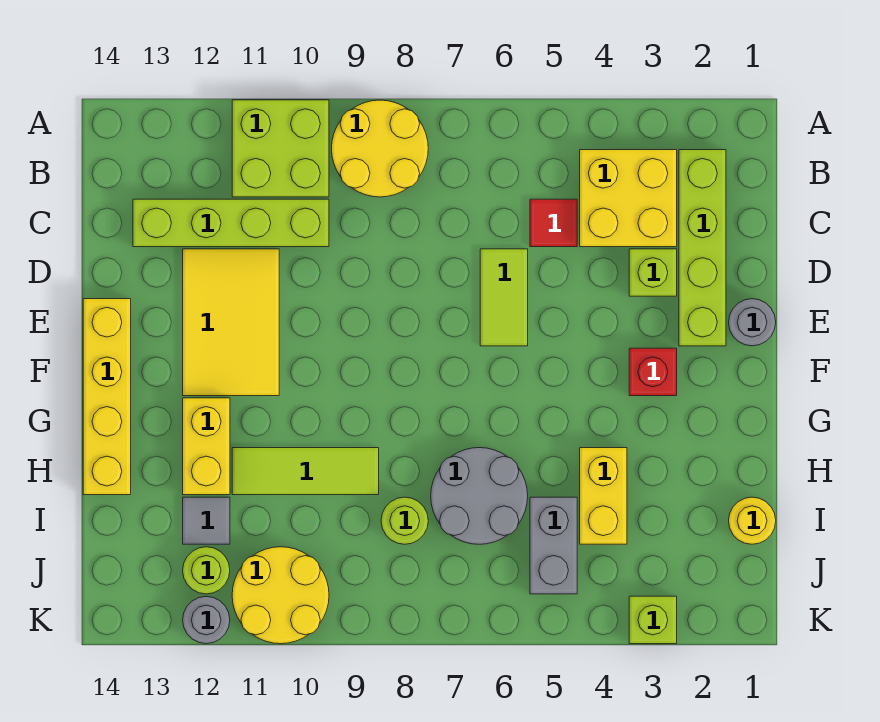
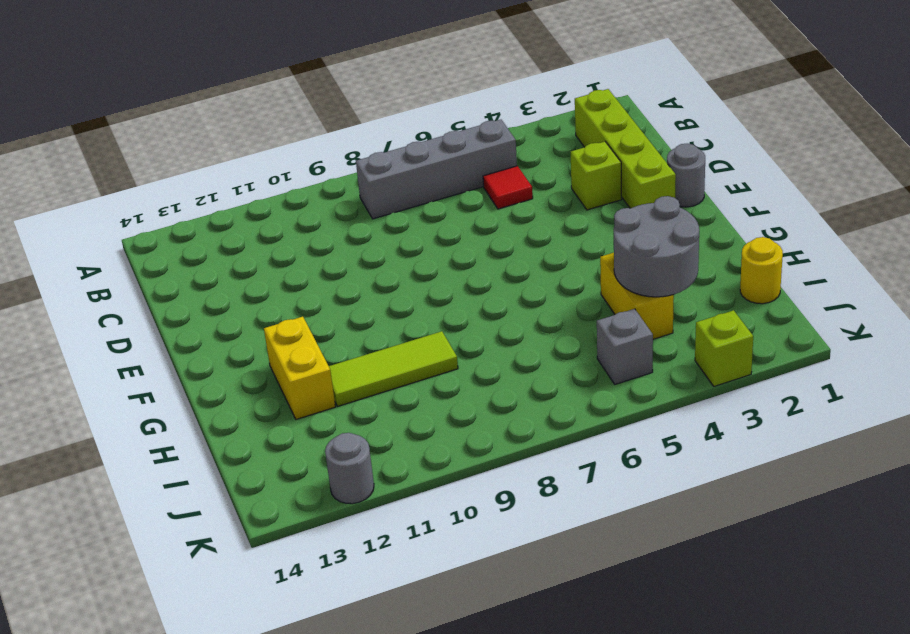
grey brick B5:B8 level 1 -> yellow round brick A8:B9 level 1
grey round brick H3:I4 level 2 -> grey round brick H6:I7 level 1
grey brick J5 level 1 -> grey brick I5:J5 level 1
none -> lime brick A10:B11 level 1
none -> yellow brick B3:C4 level 1
none -> lime brick C10:C13 level 1

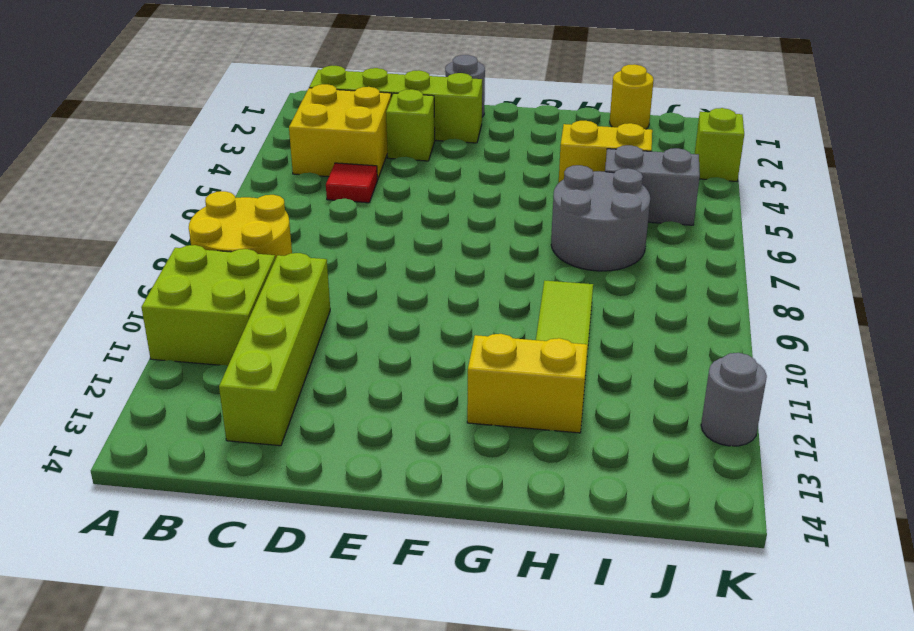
none -> lime tile D6:E6 level 1
none -> yellow tile D11:F12 level 1
none -> yellow brick E14:H14 level 1

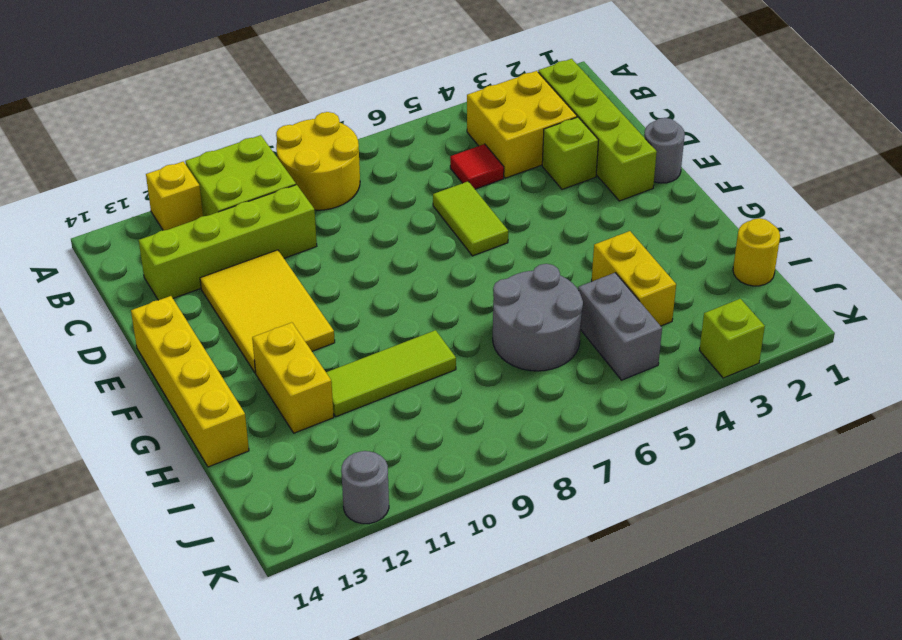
yellow brick A12 level 1 -> none
none -> red brick F3 level 1
none -> lime round brick I8 level 1
none -> grey tile I12 level 1

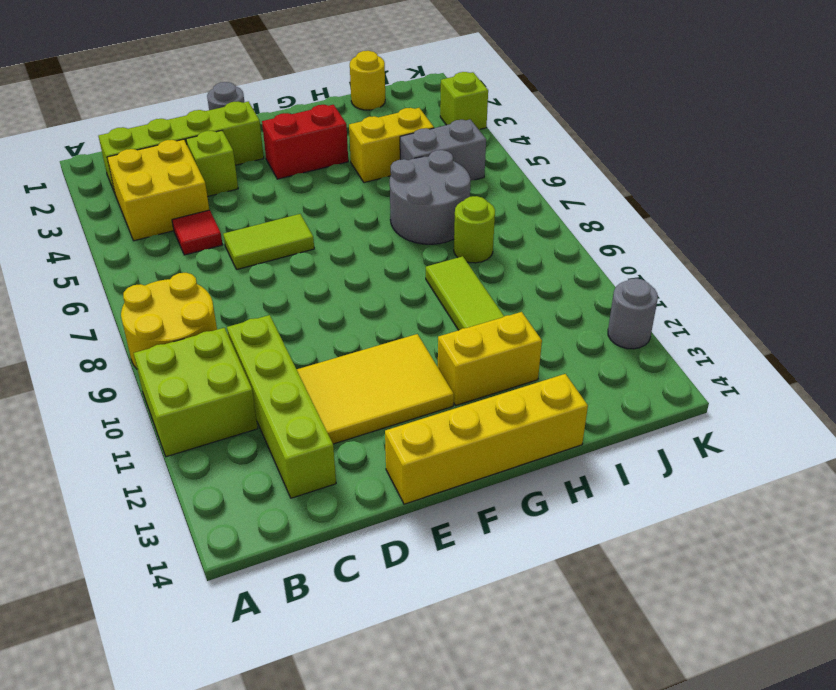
red brick F3:G3 level 1 -> red brick F3 level 1
none -> grey tile I12 level 1
none -> yellow round brick J10:K11 level 1
none -> lime round brick J12 level 1

